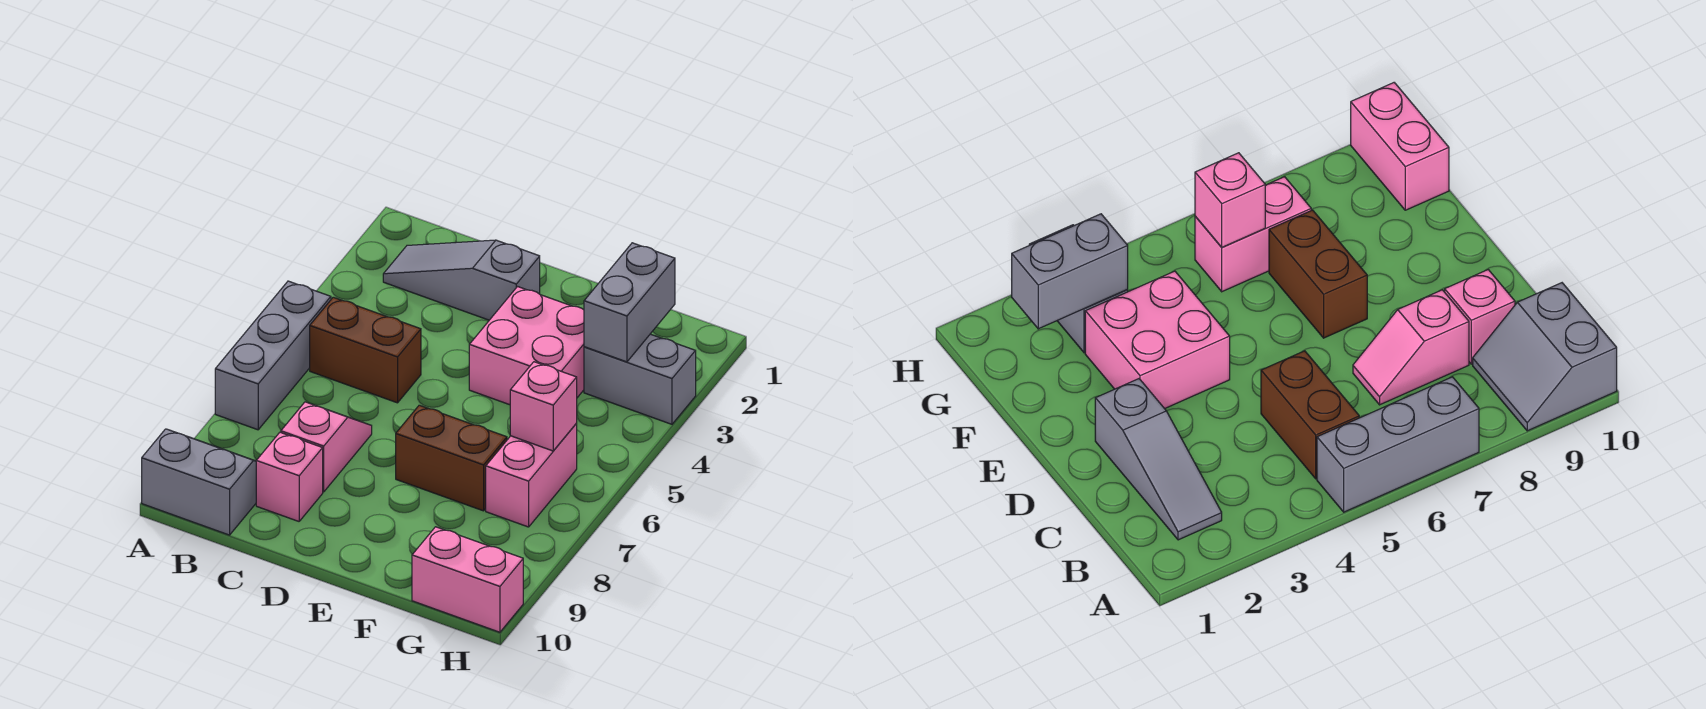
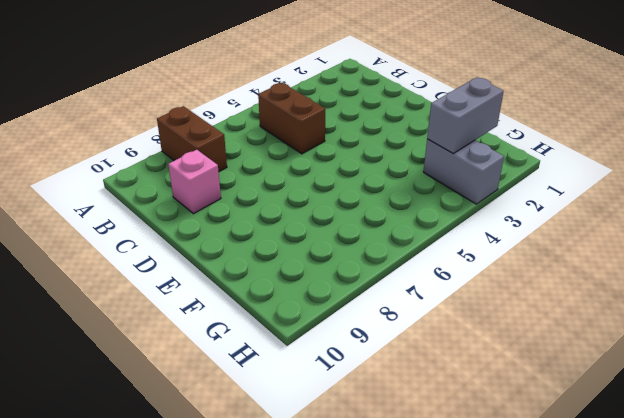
brown brick A8:B8 level 1 -> brown brick E7:F7 level 1
none -> grey brick A5:A7 level 1
none -> grey slope A9:B10 level 1 top 10
none -> grey slope B2:D2 level 1 top D

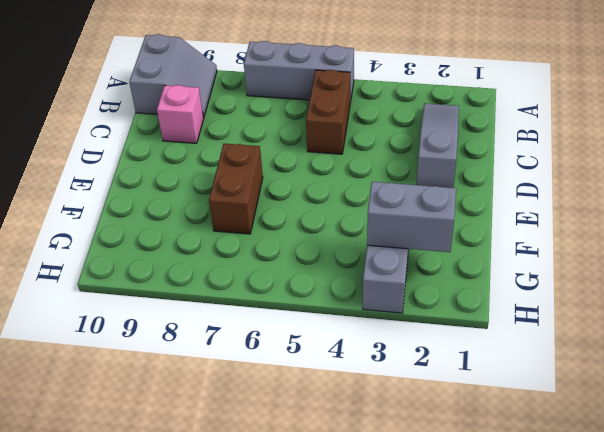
none -> pink slope C7:C8 level 1 top 8
none -> pink brick E3:F4 level 1
none -> pink brick G6:G7 level 1

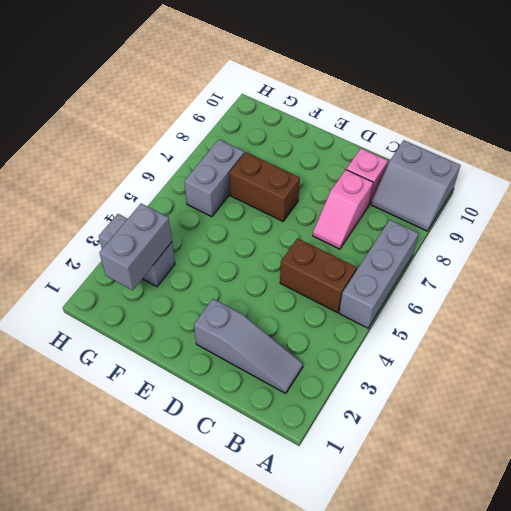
grey brick G6:G7 level 1 -> pink brick G6:G7 level 1
none -> pink brick E3:F4 level 1
none -> pink brick G10:H10 level 1
none -> pink brick G6 level 2

